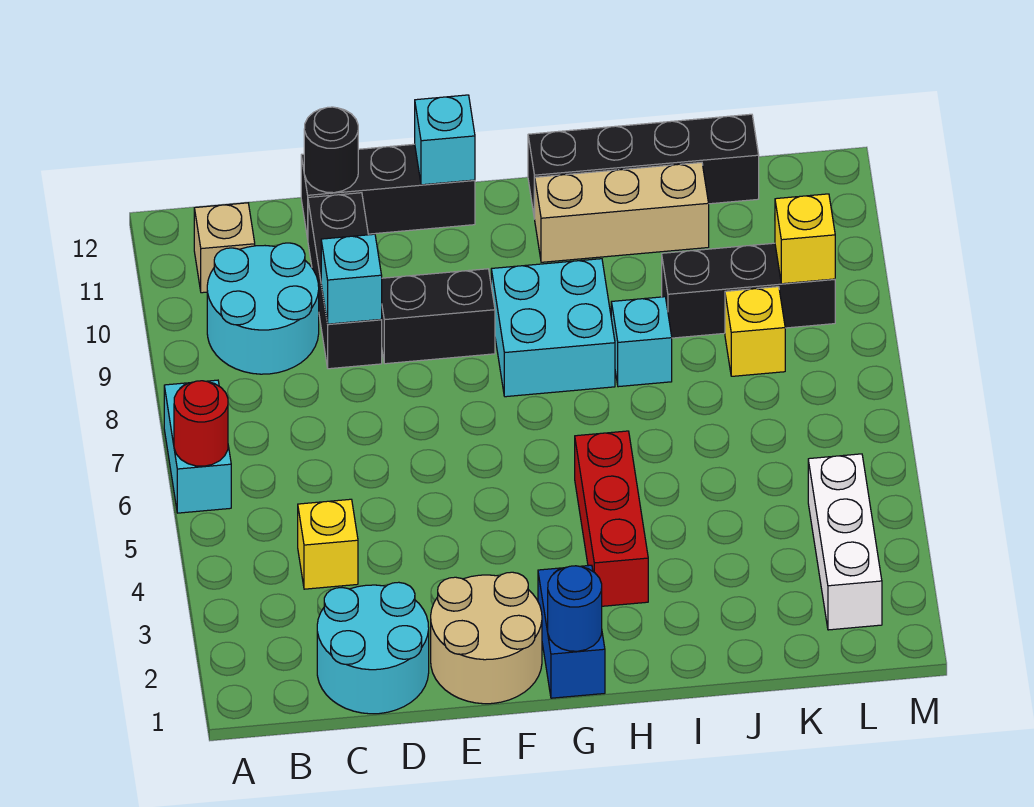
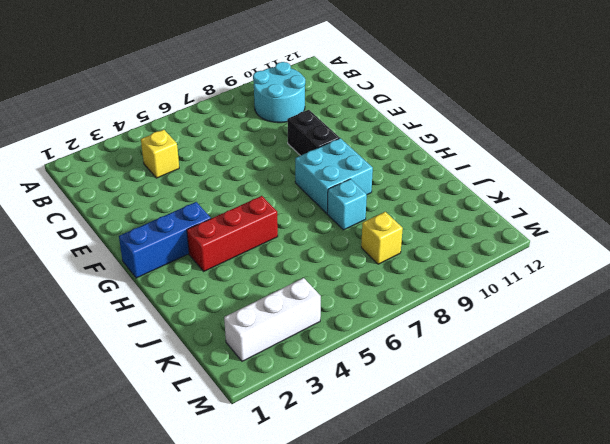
blue brick G1:G3 level 1 -> blue brick G1:G2 level 1
none -> cyan brick A6:A7 level 1
none -> tan brick B11 level 1
none -> cyan round brick C1:D2 level 1

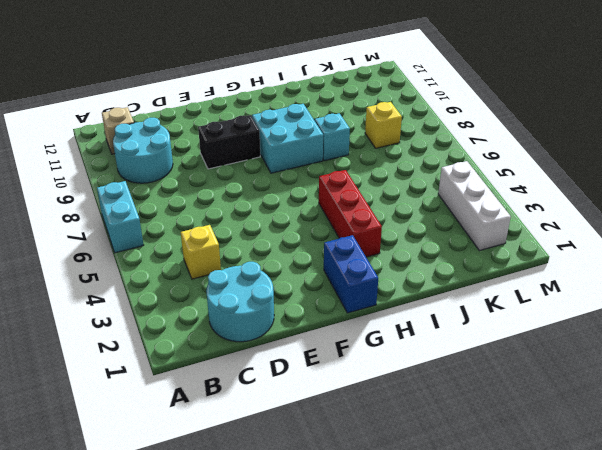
none -> black brick D9:D11 level 1
none -> black brick D12:F12 level 1
none -> tan round brick E1:F2 level 1

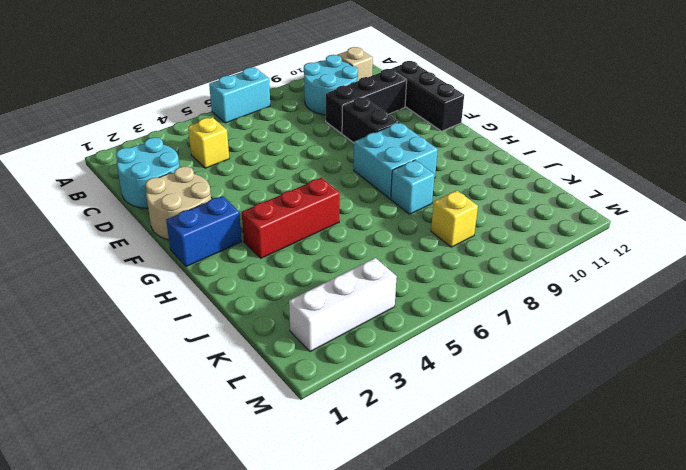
none -> tan brick H11:J11 level 1
none -> black brick H12:K12 level 1
none -> black brick J9:L9 level 1

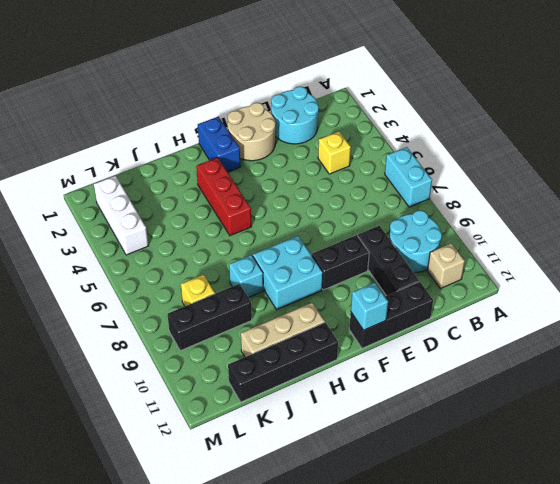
none -> red round brick A6 level 2
none -> cyan brick D9 level 2
none -> black round brick D12 level 2

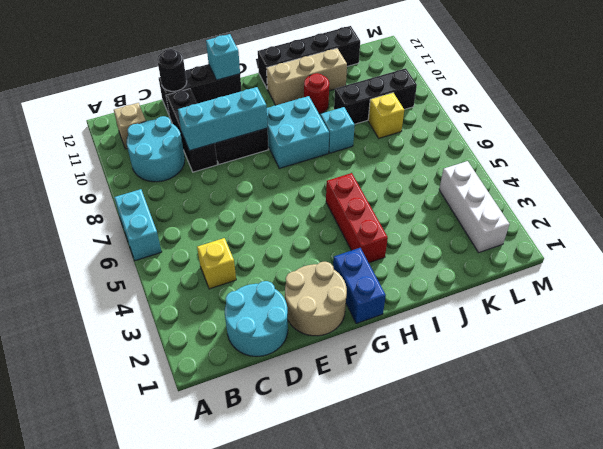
cyan brick D9:F9 level 2 -> cyan brick D9 level 2
red round brick I10 level 1 -> red round brick A6 level 2
none -> blue round brick G1 level 2
none -> yellow brick L9 level 2

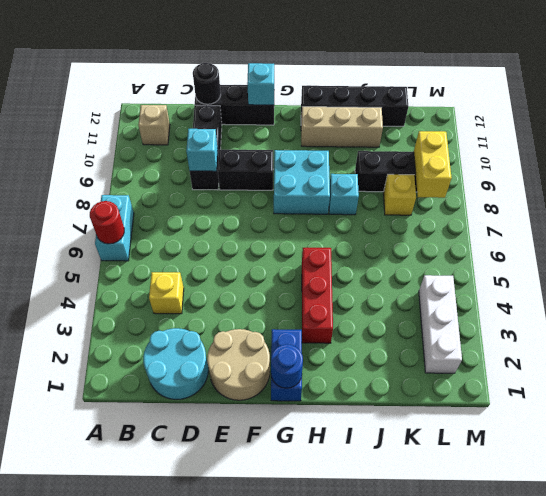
yellow brick L8:L9 level 2 -> yellow brick L9 level 2
none -> cyan round brick B9:C10 level 1

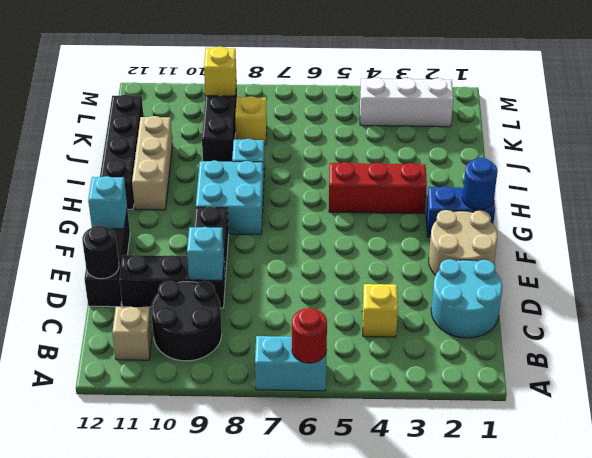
black round brick B9:C10 level 1 -> cyan round brick B9:C10 level 1

